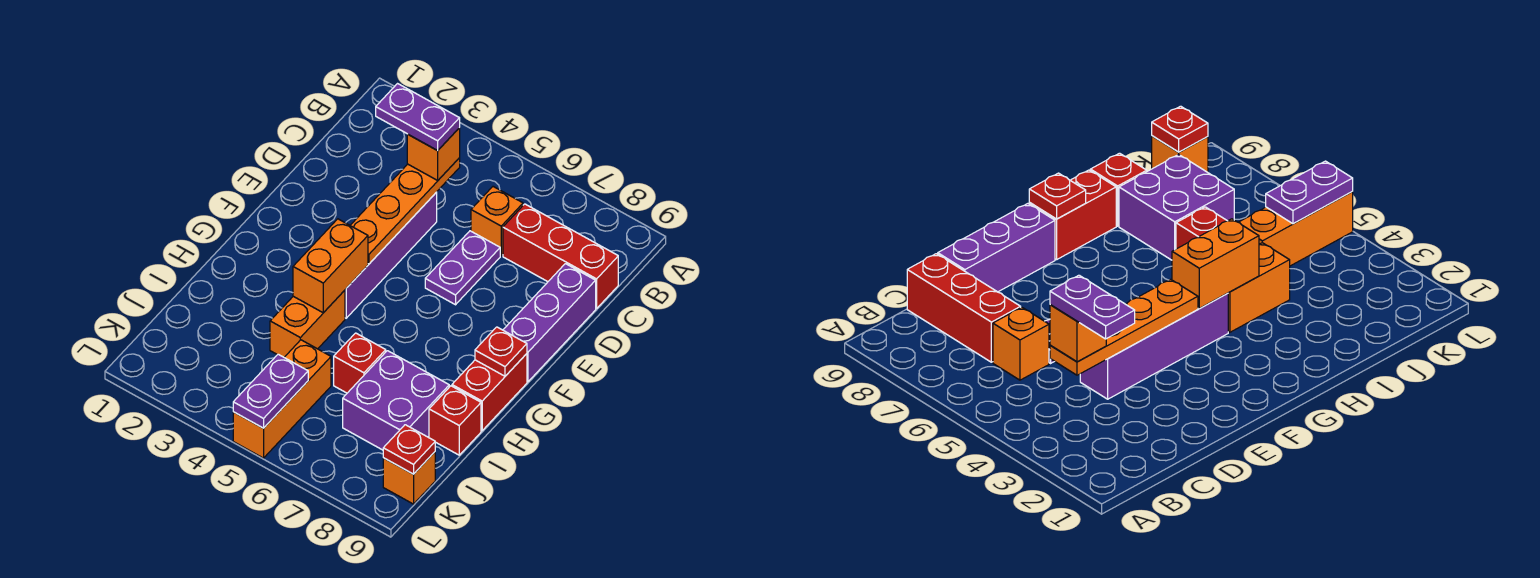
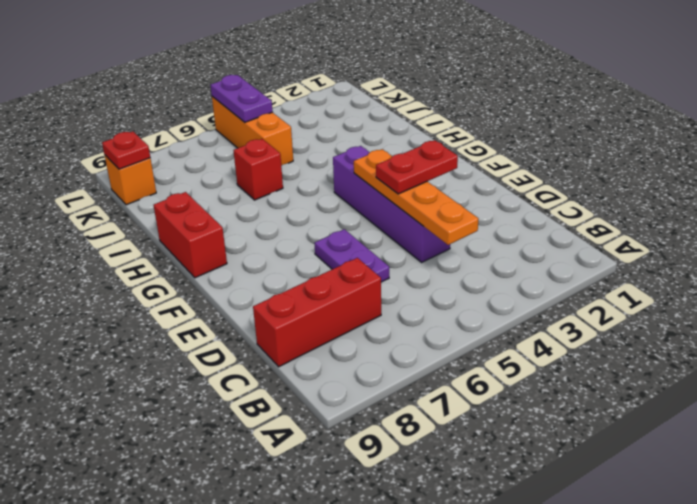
red plate E3:E4 level 3 -> none
none -> orange brick C6 level 1
none -> purple brick D9:F9 level 1
none -> orange brick H4:I4 level 1

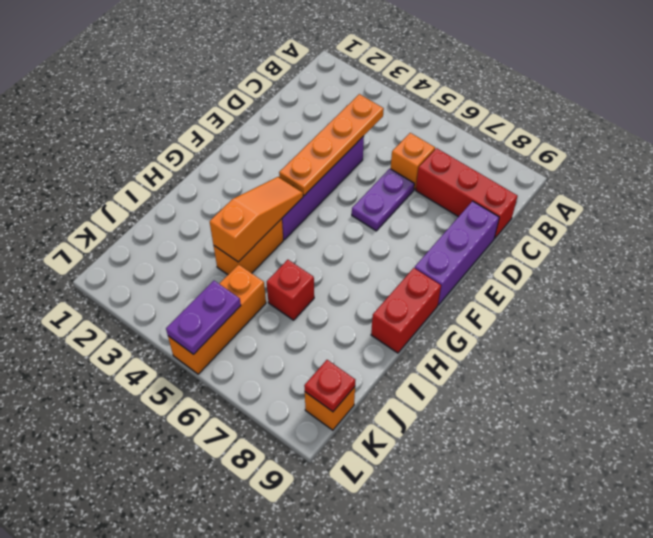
orange slope G4:I4 level 2 top I -> orange brick G4:H4 level 2
none -> purple brick I7:J8 level 1
none -> red brick I9 level 1
none -> red plate G9 level 2

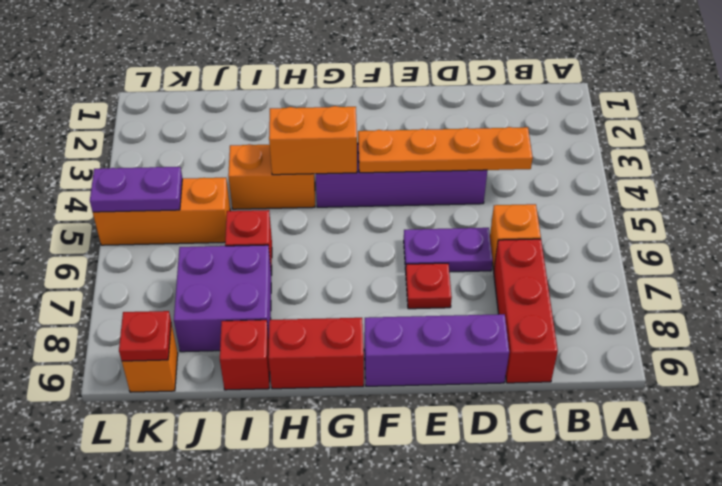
red plate E7 level 1 -> red plate G9 level 2
none -> orange brick C4 level 3
none -> purple plate C3:C4 level 4

